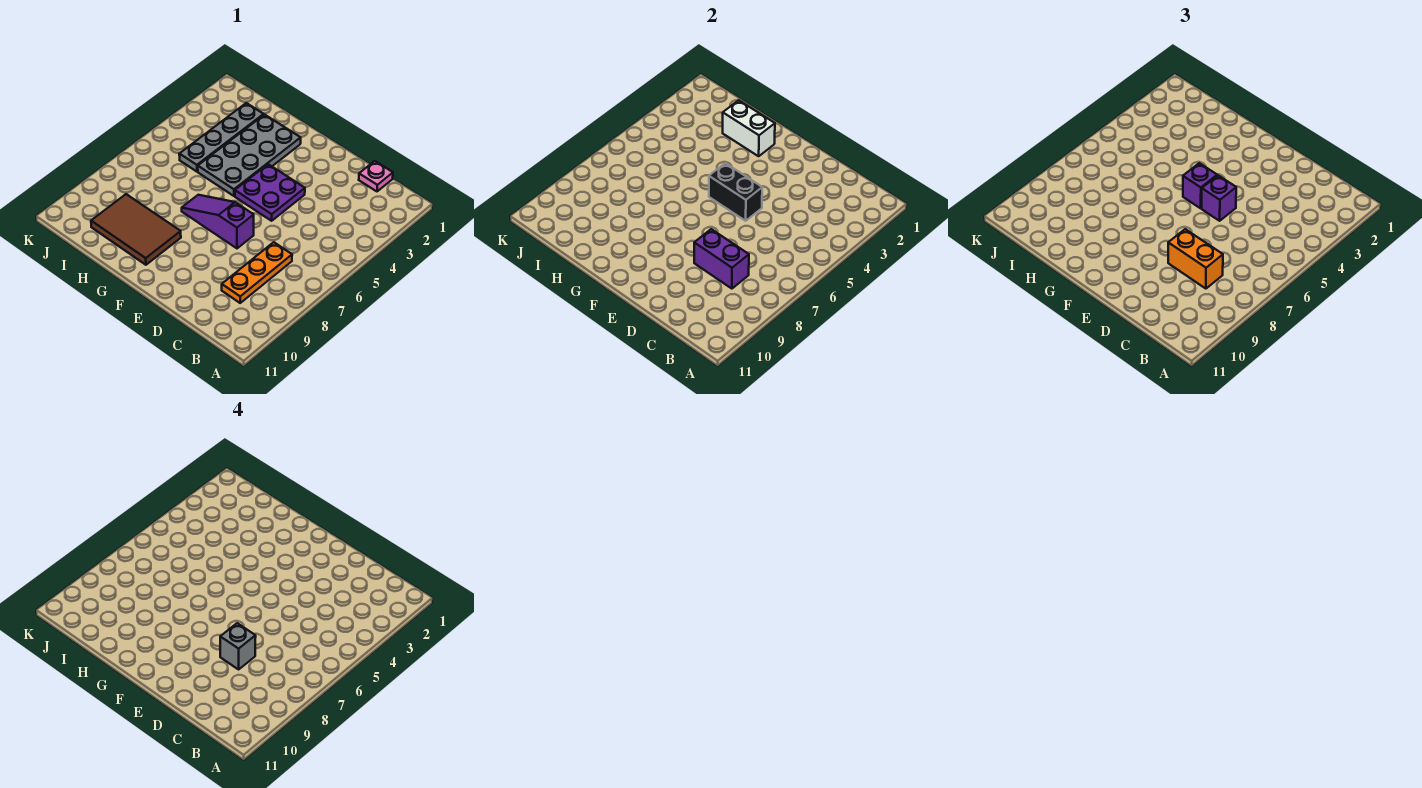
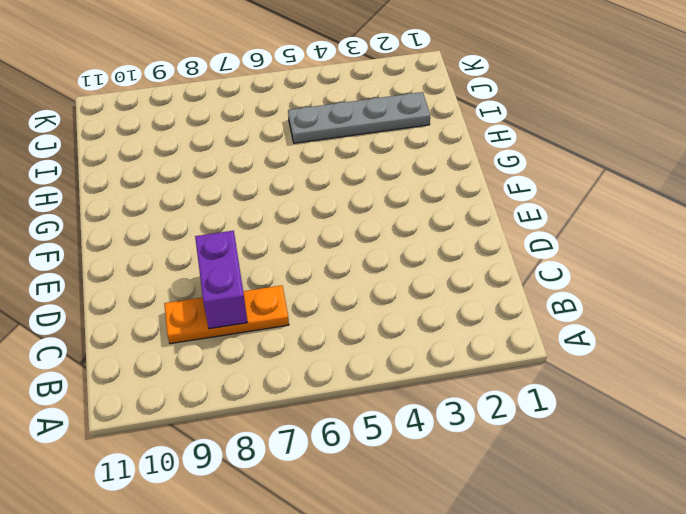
none -> pink plate C1 level 1
none -> purple plate E4:F5 level 1
none -> purple slope E7:G7 level 1 top E

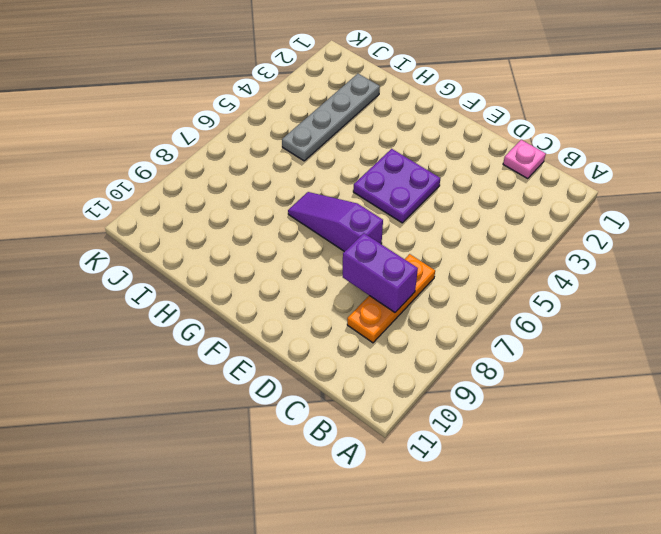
none -> grey plate G2:H5 level 1
none -> brown tile G9:I10 level 1
none -> black brick E5:F5 level 2

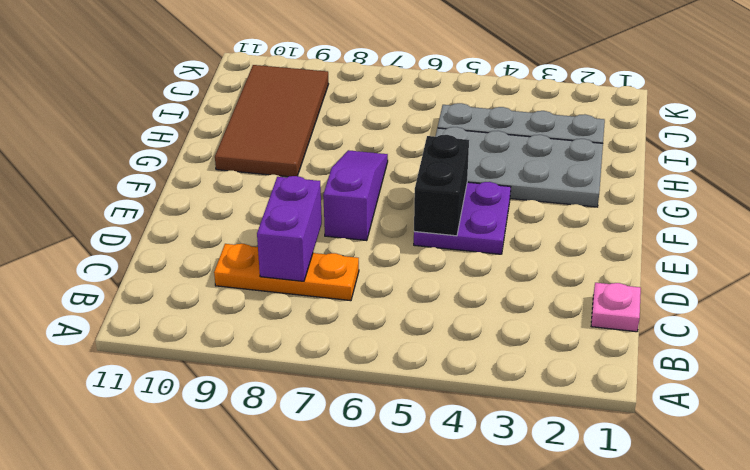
brown tile G9:J10 level 1 -> brown tile G9:I10 level 1
none -> white brick G2:H2 level 2
none -> orange brick C8:D8 level 3
none -> purple brick E5 level 3

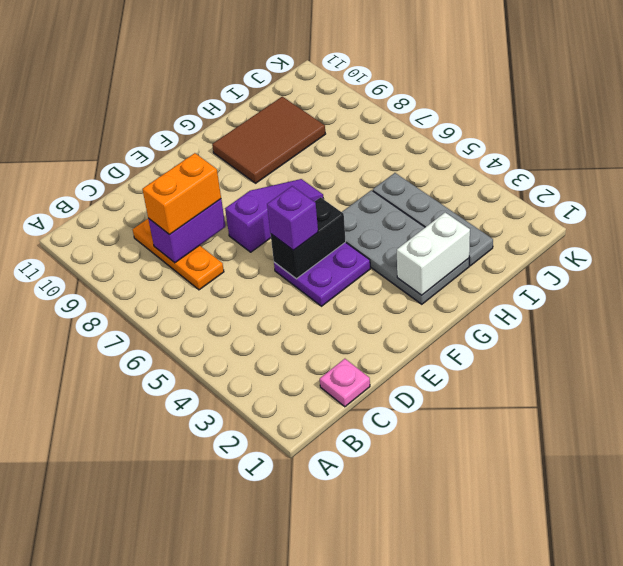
none -> purple brick F5 level 3
none -> grey brick D8 level 4

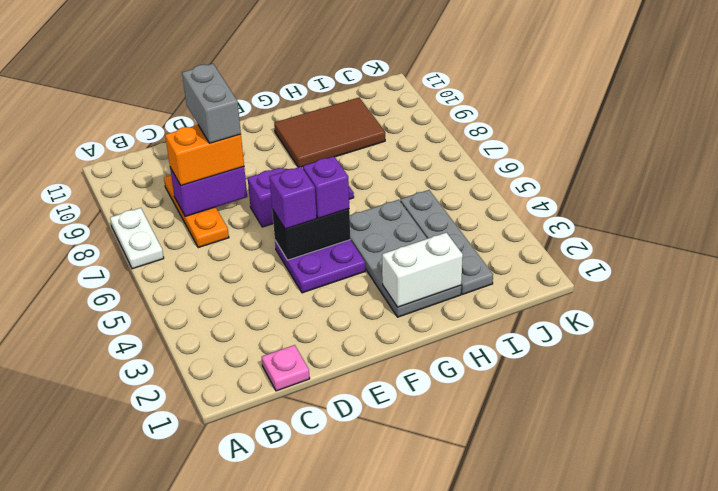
white plate A7:A8 level 1 -> none
grey brick D8:D9 level 4 -> grey brick D8 level 4

